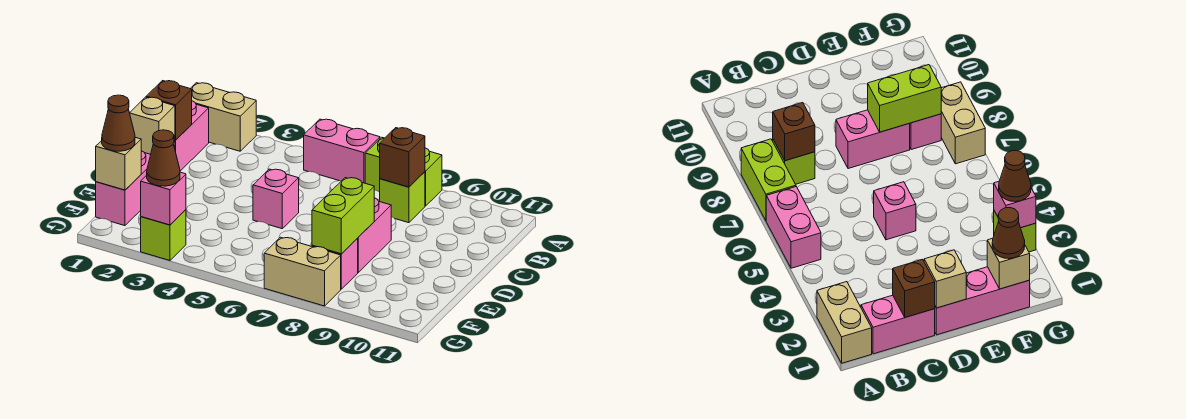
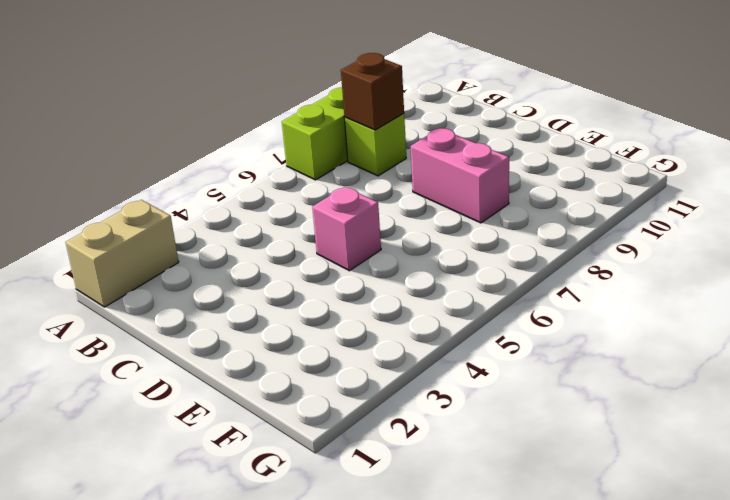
none -> pink brick A5:A6 level 1
none -> pink brick B1:C1 level 1
none -> pink brick D1:F1 level 1

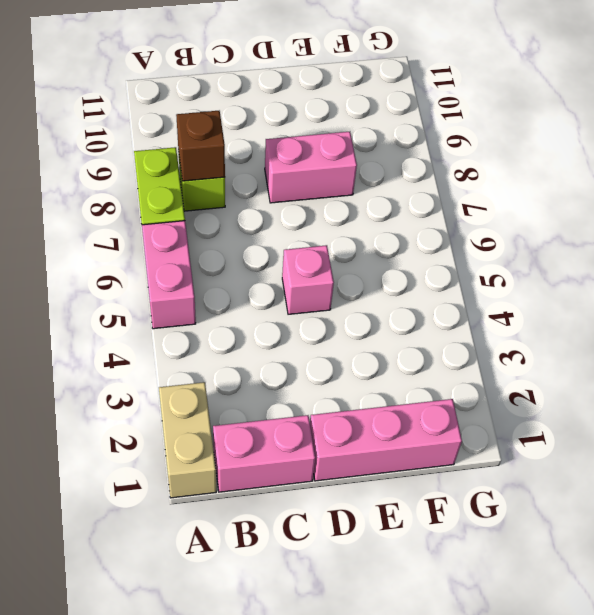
none -> pink brick F8 level 1
none -> lime brick G3 level 1
none -> tan brick G7:G8 level 1

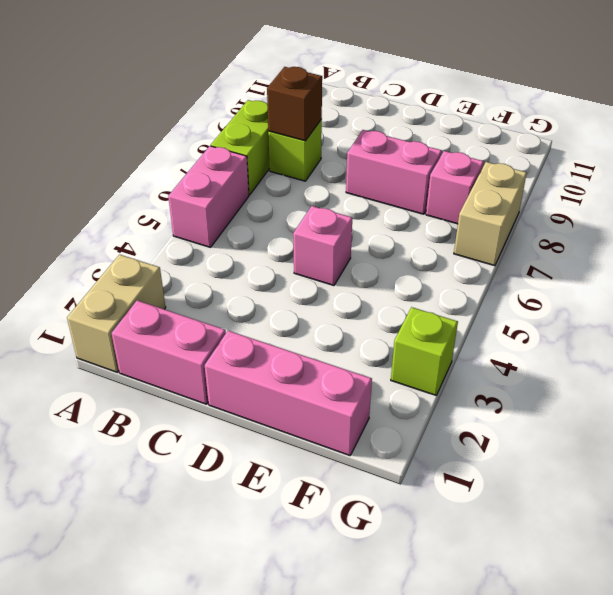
none -> brown brick C1 level 2
none -> tan brick D1 level 2
none -> lime brick E8:F8 level 2

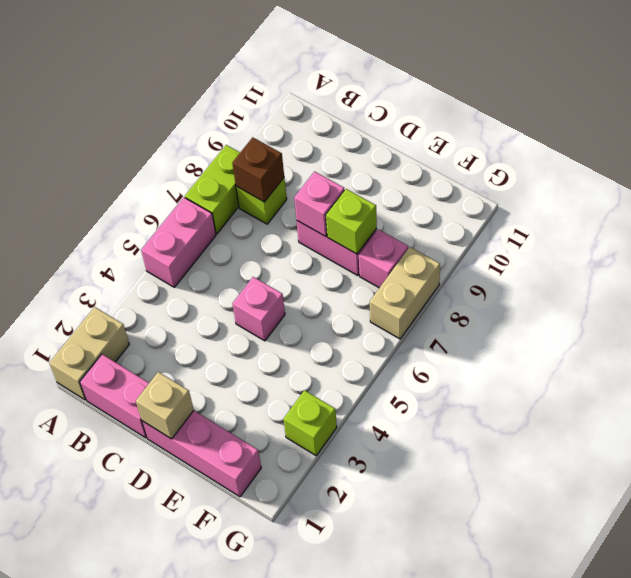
pink brick D8 level 2 -> pink brick G3 level 2
lime brick E8 level 2 -> lime brick E8:F8 level 2
none -> brown brick C1 level 2
none -> tan brick F1 level 2
none -> brown cone F1 level 3

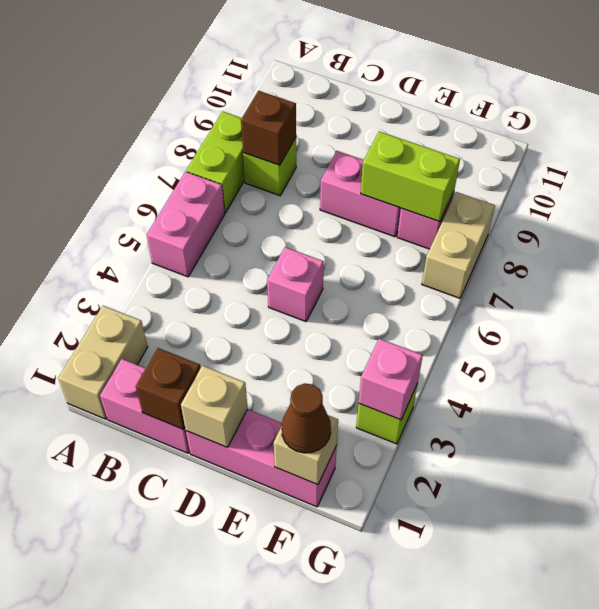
none -> brown cone G3 level 3

